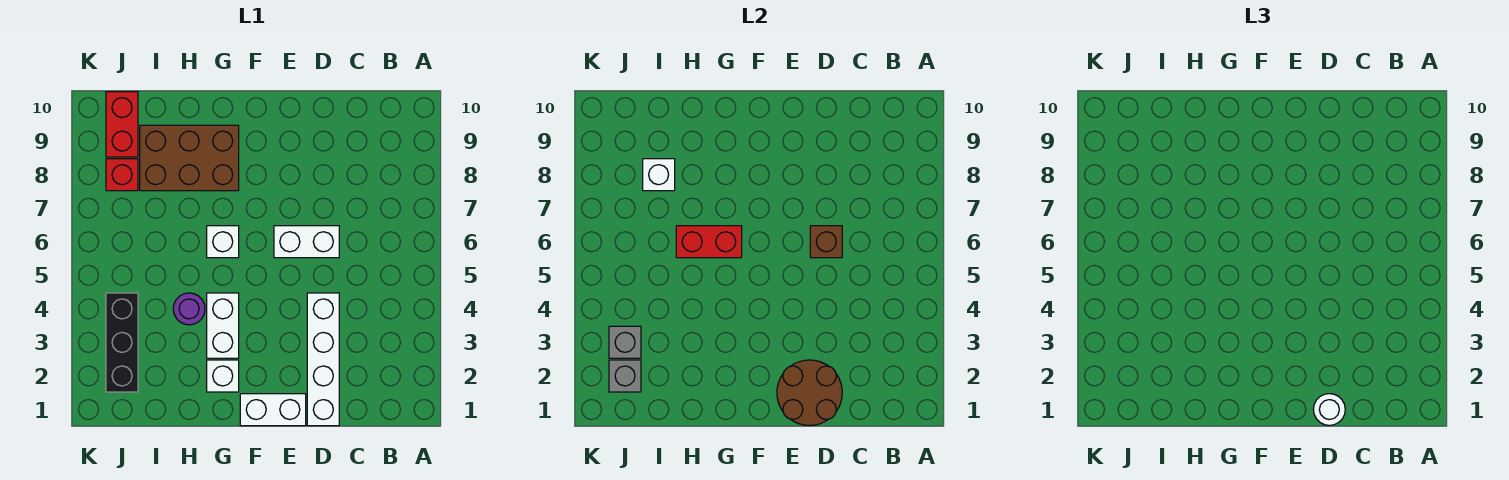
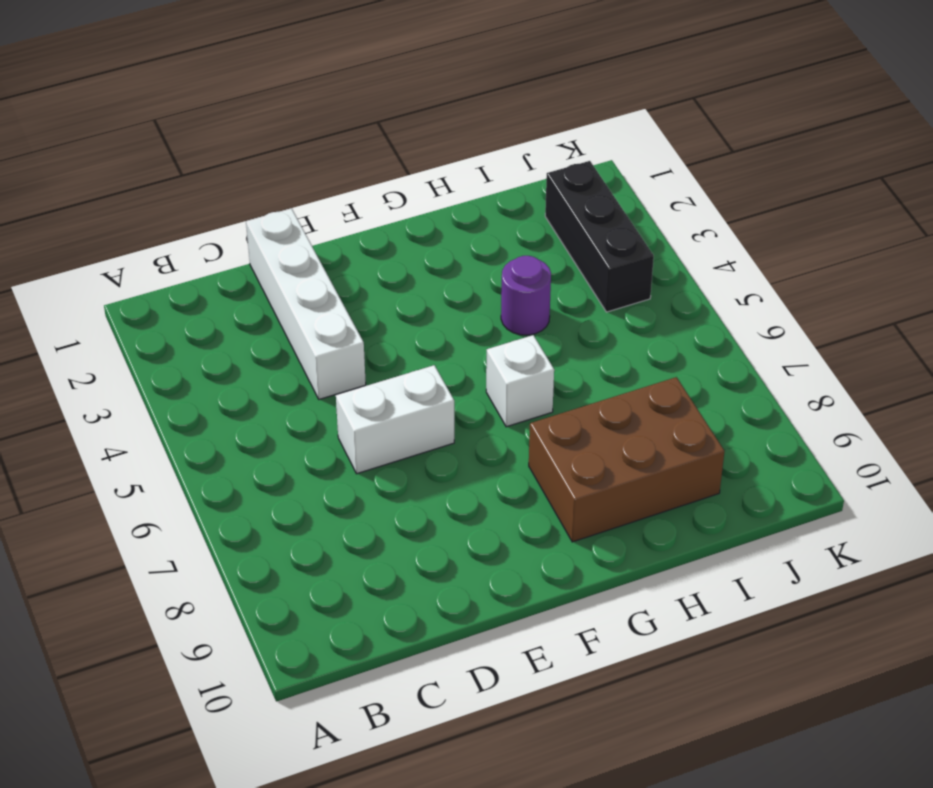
none -> white brick E1:F1 level 1
none -> white brick G2 level 1
none -> white brick G3:G4 level 1

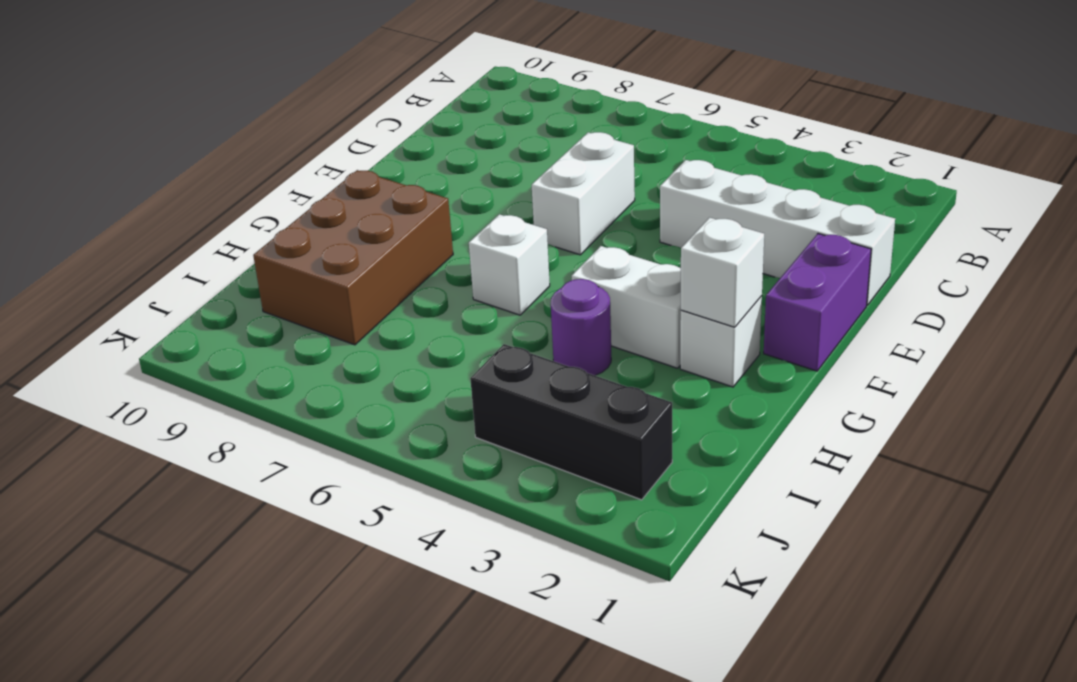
purple brick E1:F1 level 1 -> white brick E1:F1 level 1
white brick G2 level 2 -> white brick I8 level 2
none -> red brick J8 level 1
none -> red brick J9:J10 level 1
none -> brown round brick D1:E2 level 2

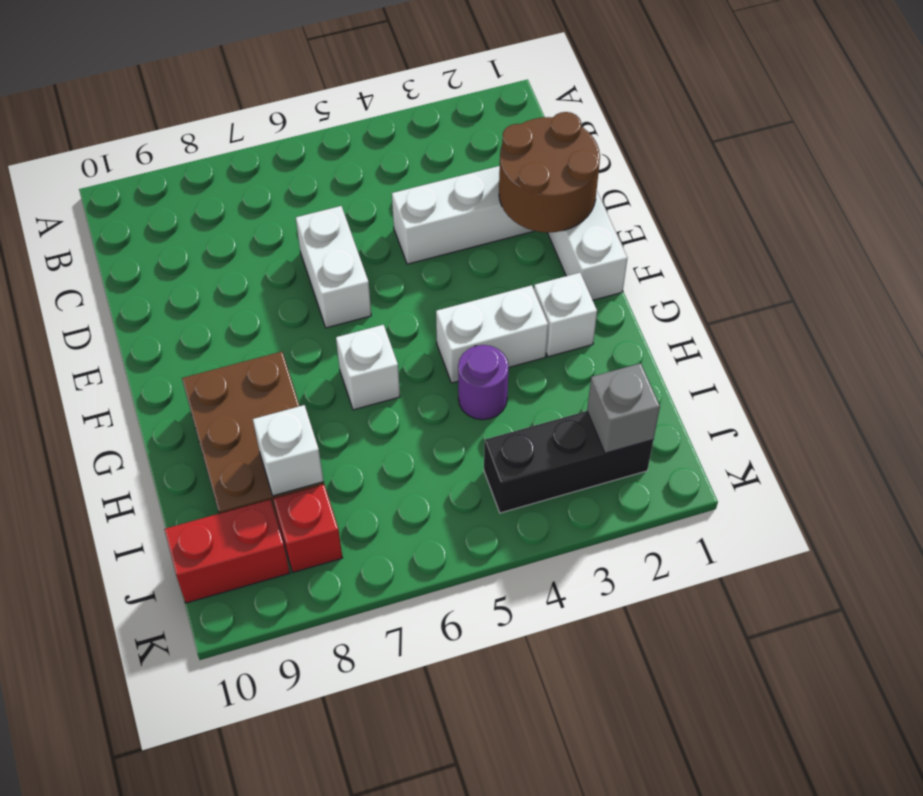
none -> brown brick D6 level 2
none -> red brick G6:H6 level 2
none -> grey brick J3 level 2

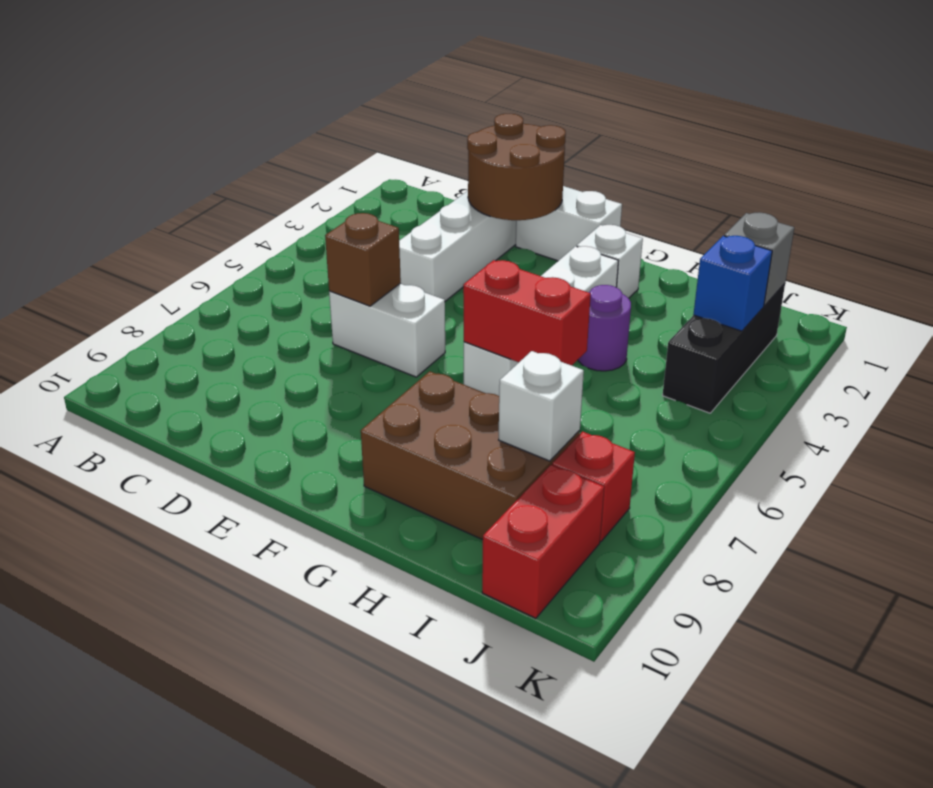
blue brick J3 level 2 -> grey brick J3 level 2
none -> white round brick D1 level 3

